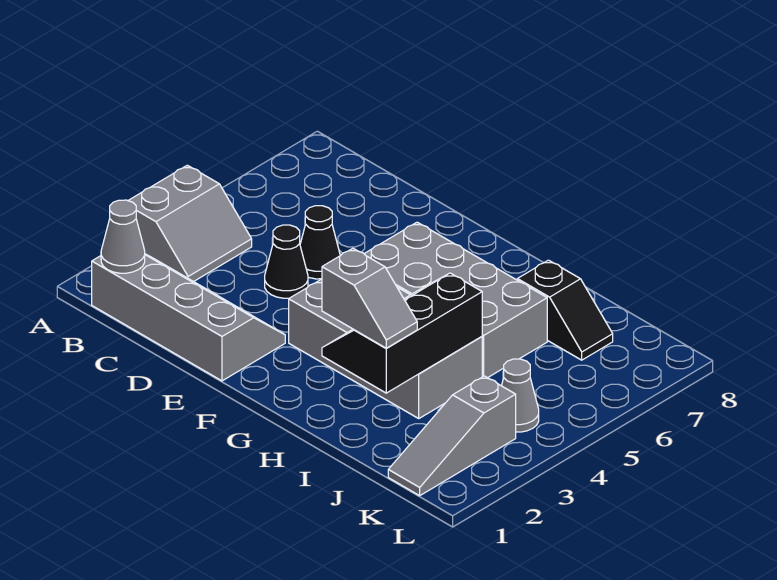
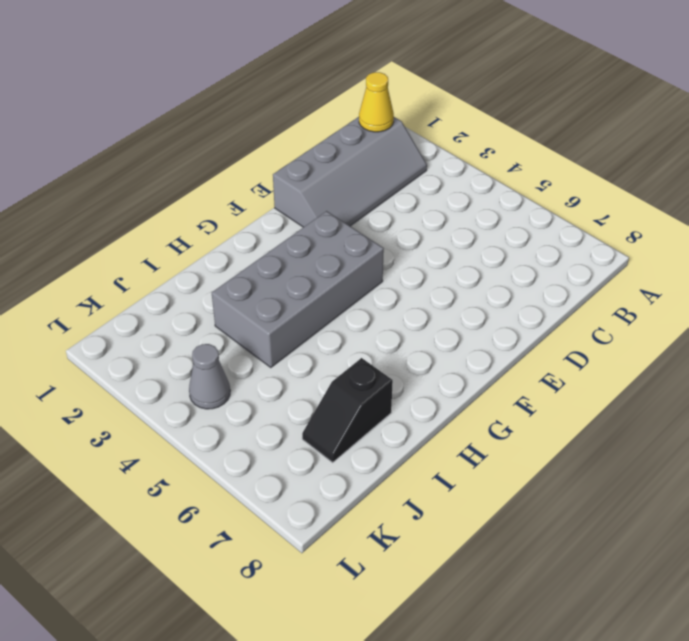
yellow cone B1 level 2 -> grey cone B1 level 2
none -> grey slope A3:B4 level 1 top A
none -> black cone D4 level 1
none -> black cone D5 level 1

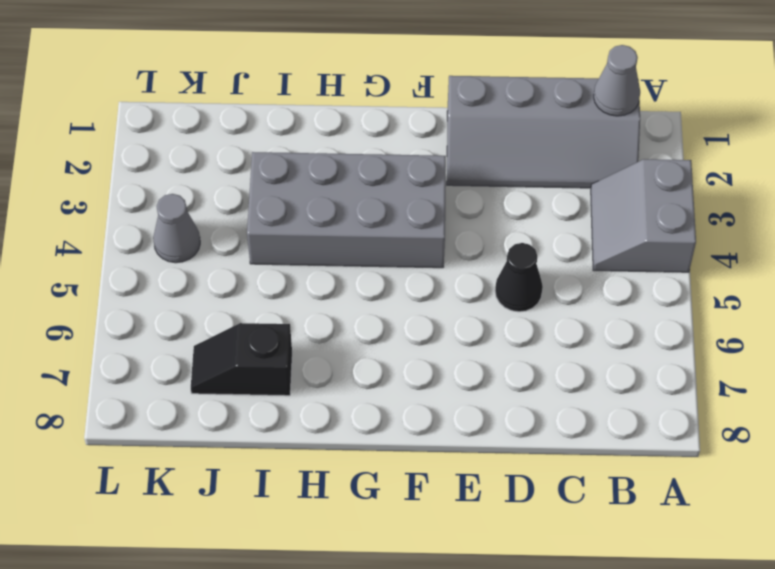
none -> black cone D4 level 1
none -> grey brick F5:I6 level 1
none -> grey slope K1:K3 level 1 top 3

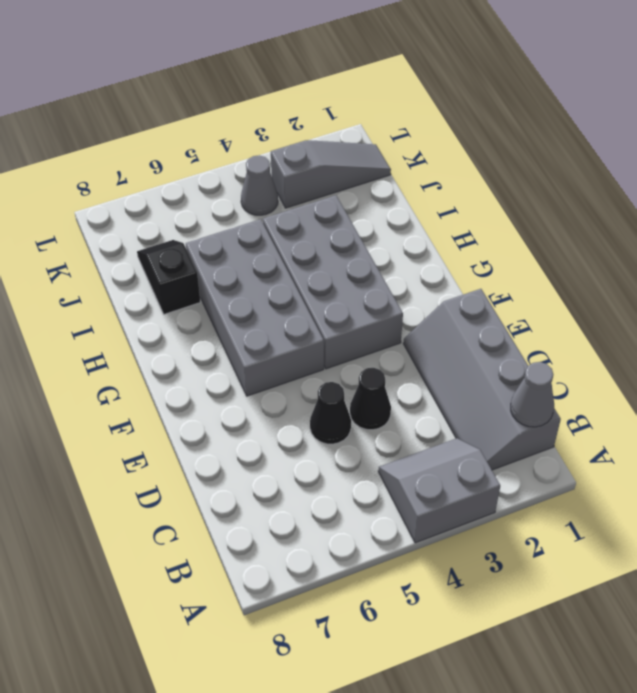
none -> black slope H2:I4 level 2 top I
none -> grey slope H2:I2 level 3 top H

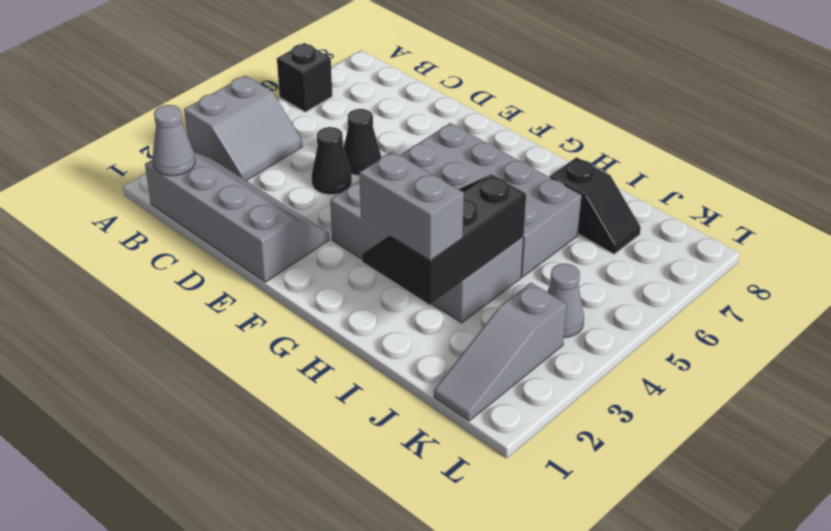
black brick A6 level 1 -> none
grey brick H2:I2 level 3 -> grey slope H2:I2 level 3 top H

